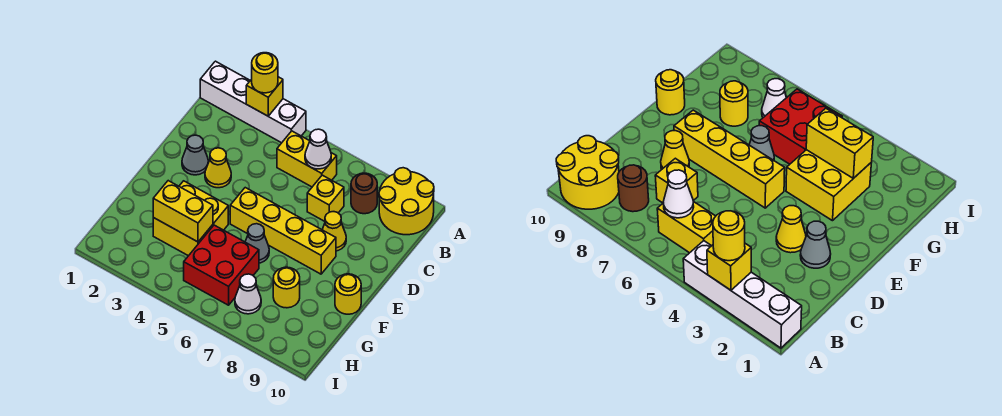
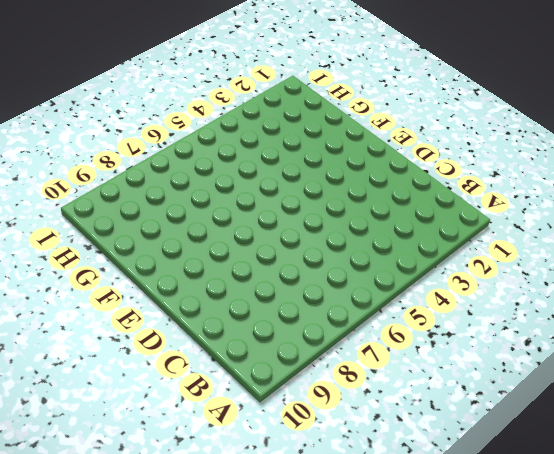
none -> white brick A1:A4 level 1
none -> yellow round brick A9:B10 level 1
none -> yellow brick B5:B6 level 1

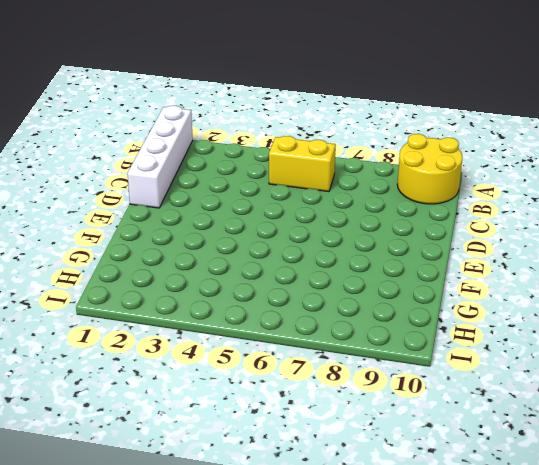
white brick A1:D1 level 1 -> white brick A1:A4 level 1
none -> brown round brick B8 level 1
none -> yellow brick C7 level 1
none -> grey cone D2 level 1

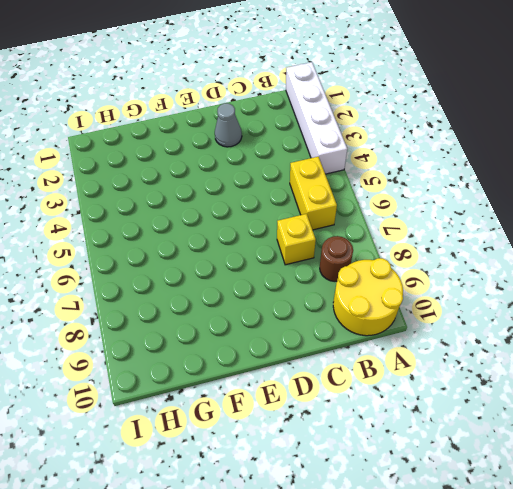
none -> yellow cone D3 level 1
none -> yellow cone D8 level 1
none -> yellow brick E5:E8 level 1

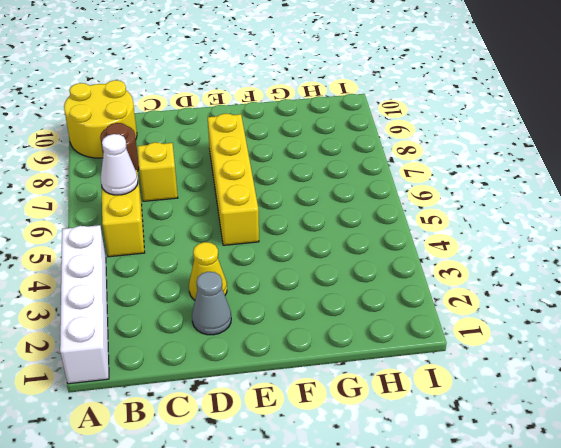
none -> yellow cone D8 level 1
none -> yellow brick F3:G4 level 1
none -> grey cone F6 level 1

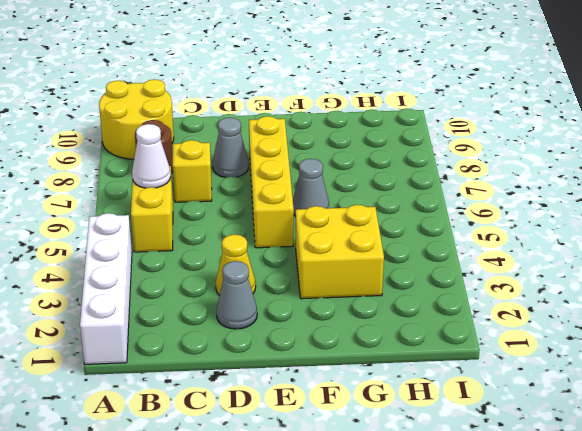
grey cone D8 level 1 -> yellow cone D8 level 1
none -> yellow round brick F10 level 1
none -> red brick G5:H6 level 1
none -> yellow round brick G8 level 1

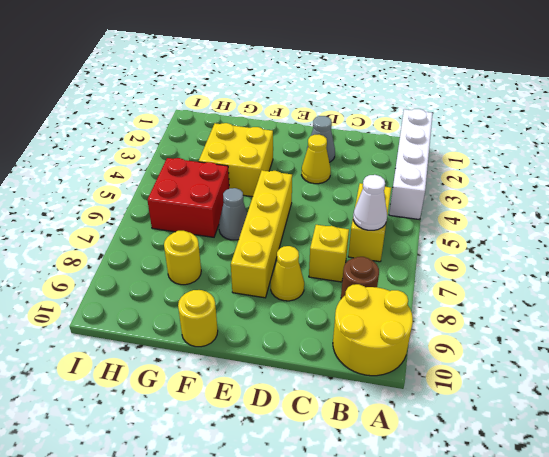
none -> white cone H7 level 1
none -> yellow brick A3 level 2
none -> yellow brick G3:G4 level 2

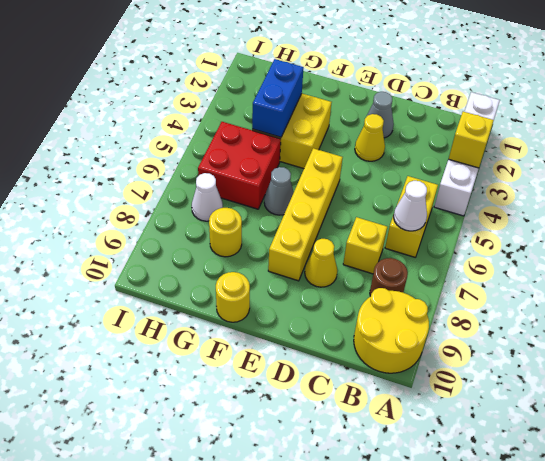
blue brick G3:G4 level 2 -> yellow brick G3:G4 level 2
none -> yellow round brick A3 level 3

